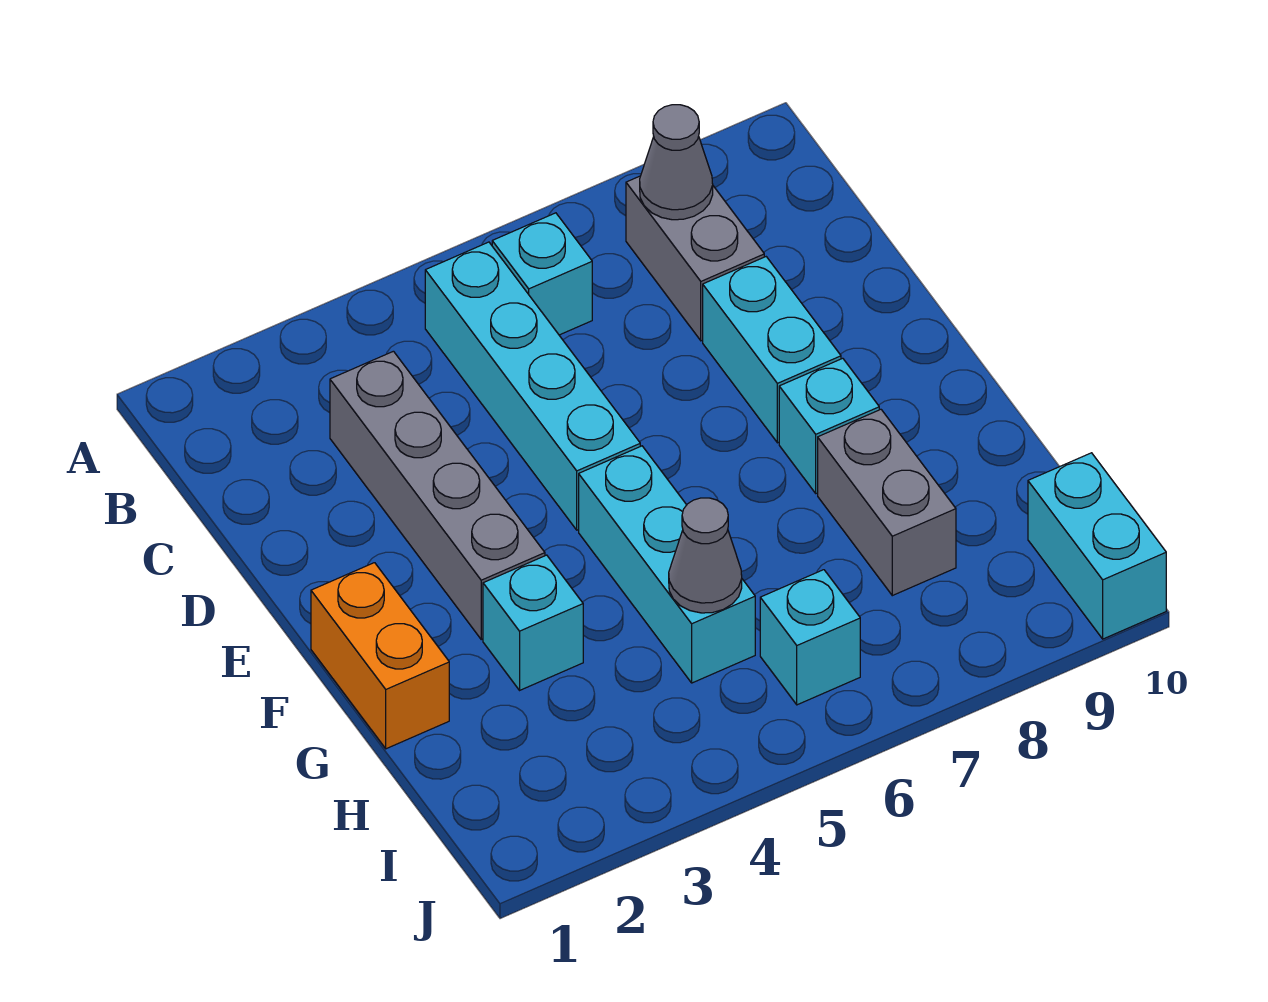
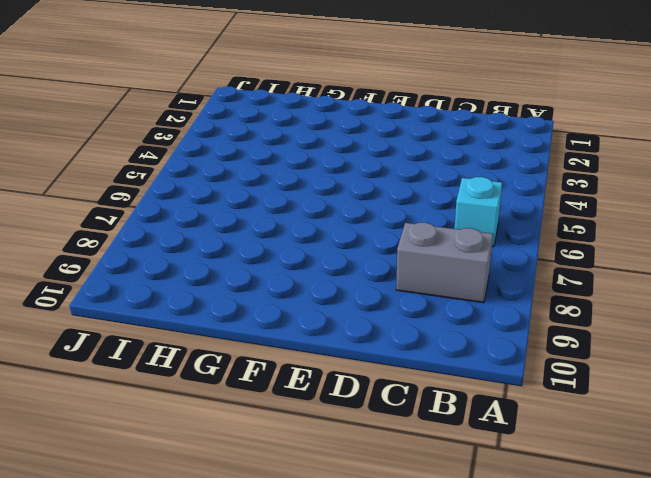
none -> cyan brick B5:E5 level 1
none -> grey brick C3:F3 level 1
none -> cyan brick D8:E8 level 1

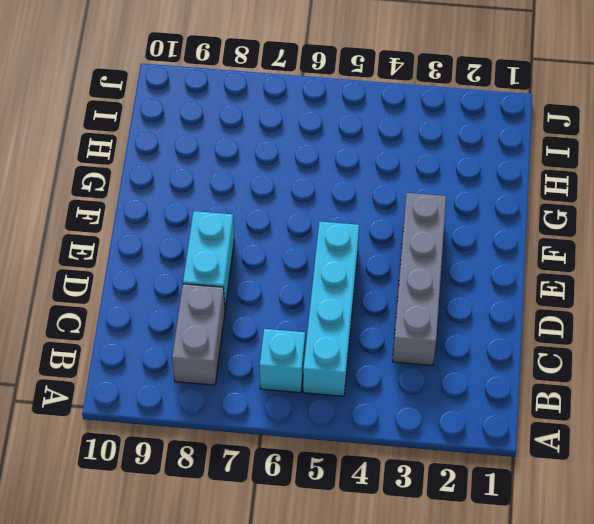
none -> orange brick F1:G1 level 1
none -> cyan brick F5:H5 level 1
none -> cyan brick F8 level 1

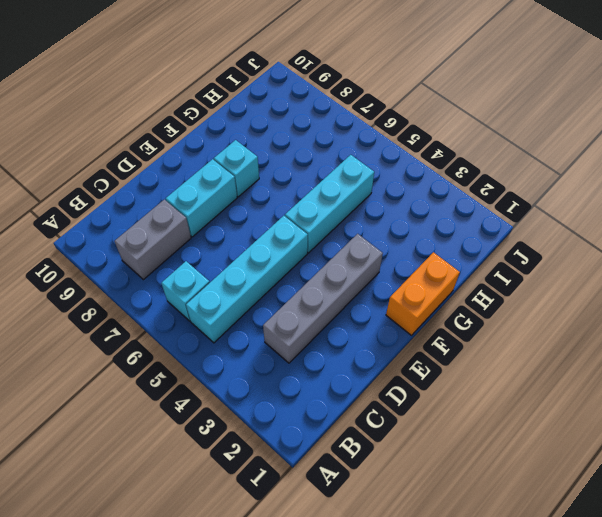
none -> cyan brick G3 level 1
none -> grey brick G8:H8 level 1
none -> cyan brick I6 level 1

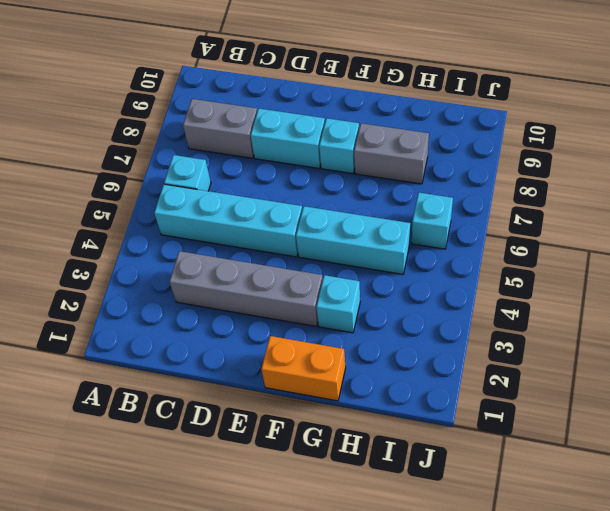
none -> cyan brick I10:J10 level 1
none -> grey cone B8 level 2
none -> grey cone H5 level 2

